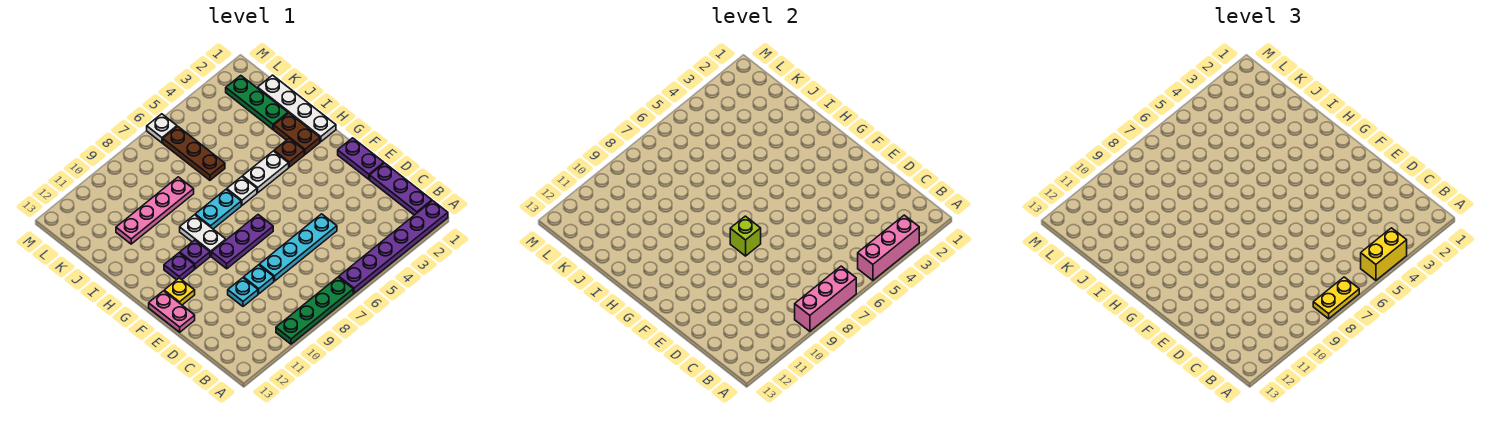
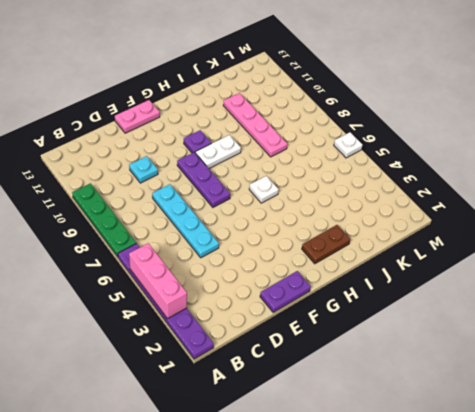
none -> purple plate B1:D1 level 1
none -> cyan plate D9 level 1
none -> yellow plate F12 level 1

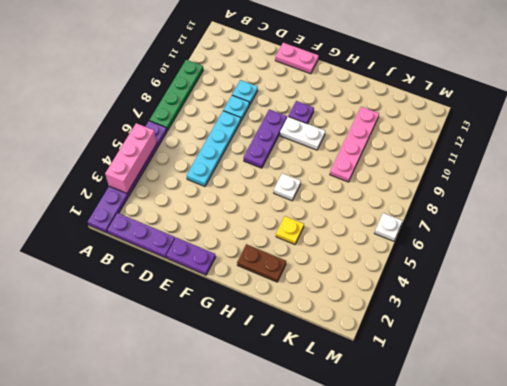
yellow plate I4 level 1 -> yellow plate F12 level 1
none -> purple plate G11 level 1
none -> white plate H1:K1 level 1
none -> brown plate H3 level 1

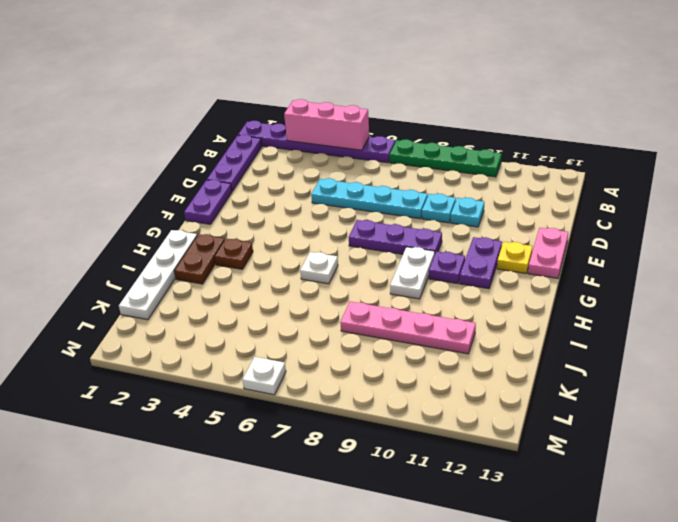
purple plate F11:G11 level 1 -> purple plate G11 level 1
none -> white plate H4:H5 level 1
none -> cyan plate H7:H8 level 1
none -> green plate J2:L2 level 1

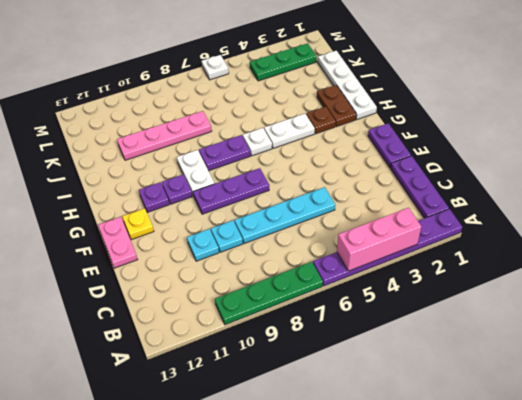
purple plate H7:H8 level 1 -> cyan plate H7:H8 level 1
green plate L2:L4 level 1 -> green plate J2:L2 level 1
none -> brown plate J6:L6 level 1
none -> pink brick A7:A9 level 2
none -> lime brick F8 level 2

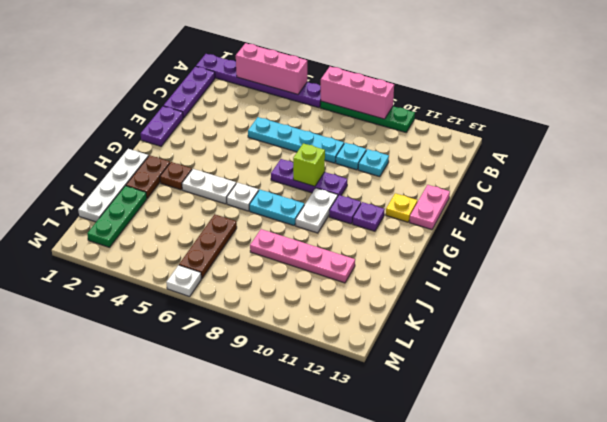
none -> yellow brick A4:A5 level 3
none -> yellow plate A7:A8 level 3

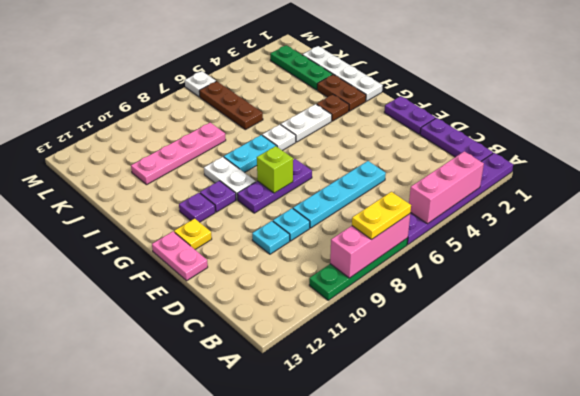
none -> yellow brick A4:A5 level 3

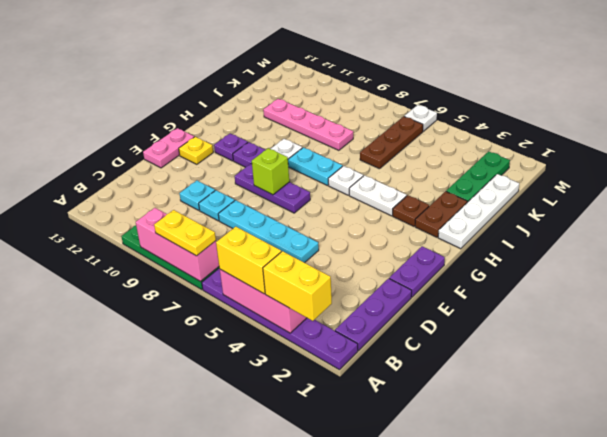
yellow brick A2:A3 level 3 -> none

